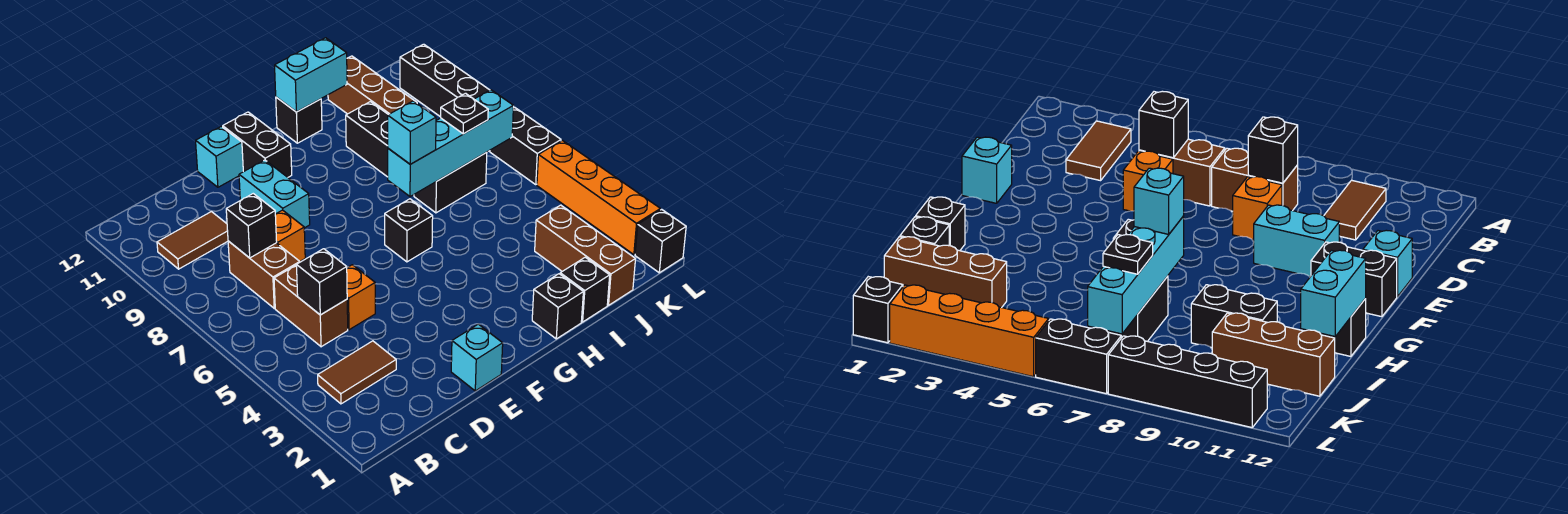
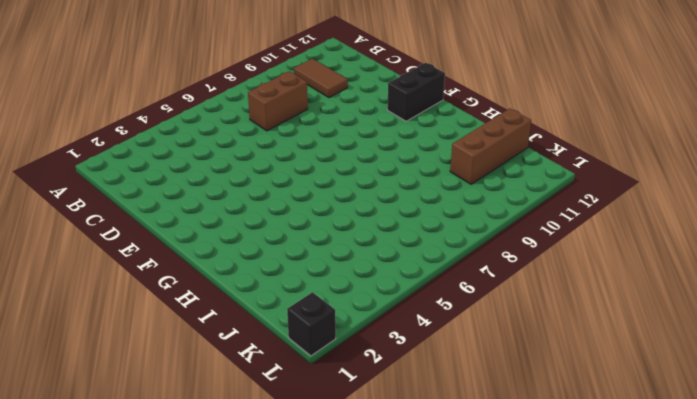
none -> brown tile B3:C3 level 1
none -> brown brick C5:C6 level 1
none -> orange brick D5 level 1

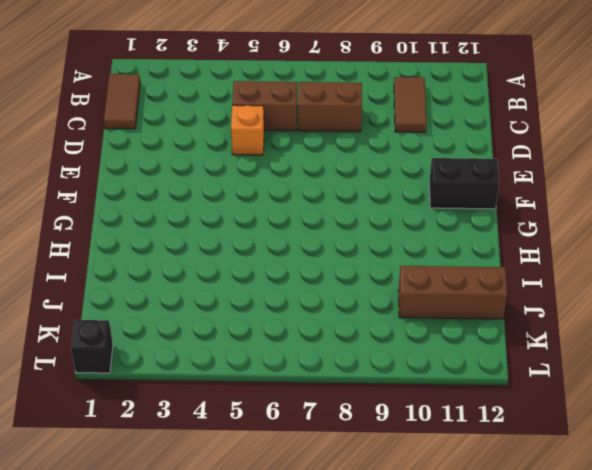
brown tile B1:C1 level 1 -> brown tile B3:C3 level 1
none -> orange brick D8 level 1
none -> cyan brick E1 level 1
none -> cyan brick E9:E10 level 1

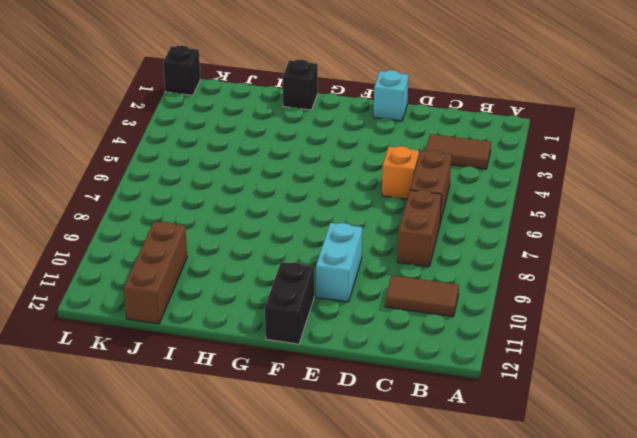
none -> orange brick D8 level 1
none -> cyan brick E12 level 1
none -> black brick G6 level 1

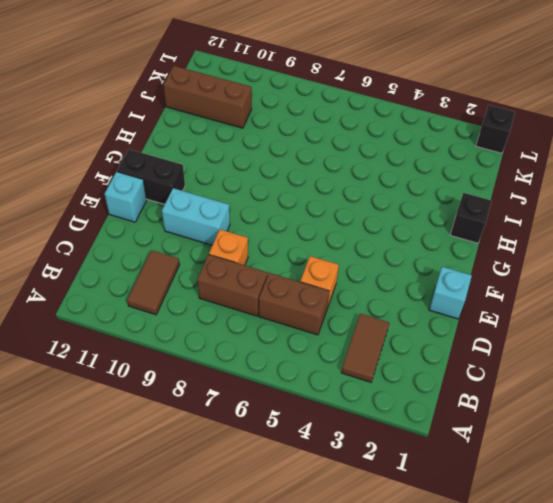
none -> black brick G6 level 1
none -> black brick H12 level 1
none -> black brick I1 level 1

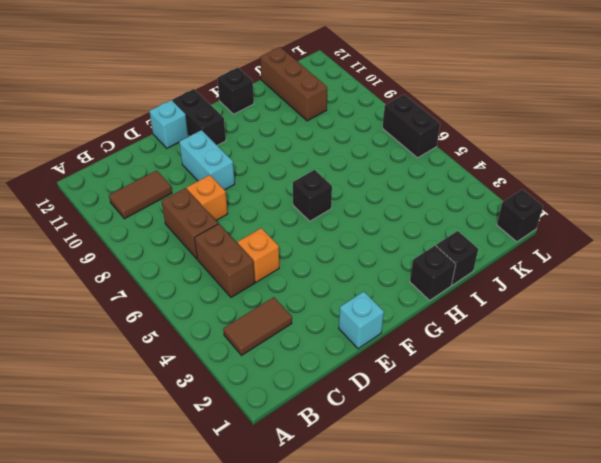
none -> black brick I7:J7 level 1
none -> black brick I9:I10 level 1
none -> brown brick J1:J3 level 1

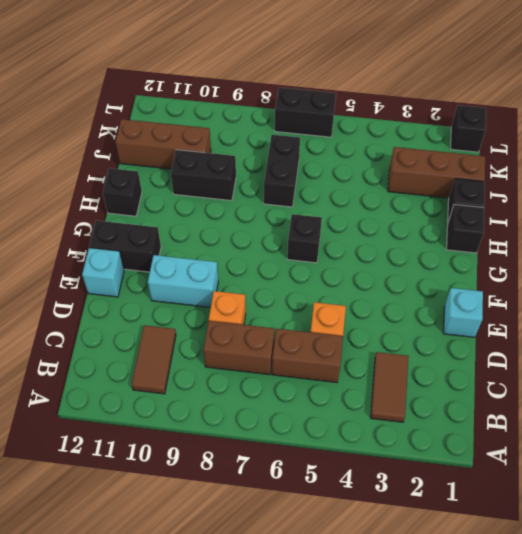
none -> orange brick L2:L5 level 1
none -> black brick L8:L11 level 1
none -> black brick C5 level 2

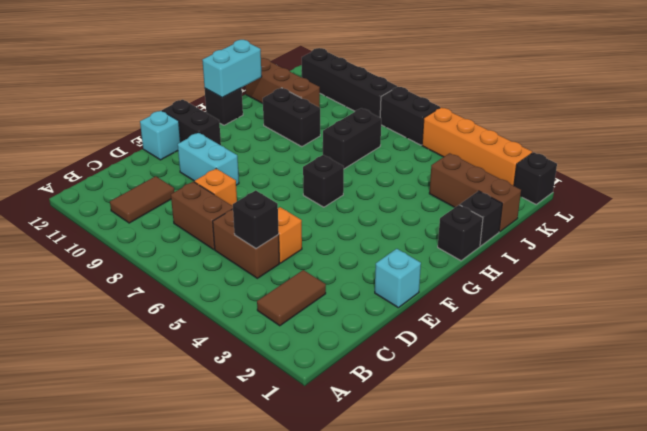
none -> black brick C8 level 2
none -> cyan brick H7:K7 level 2
none -> cyan brick H7 level 3

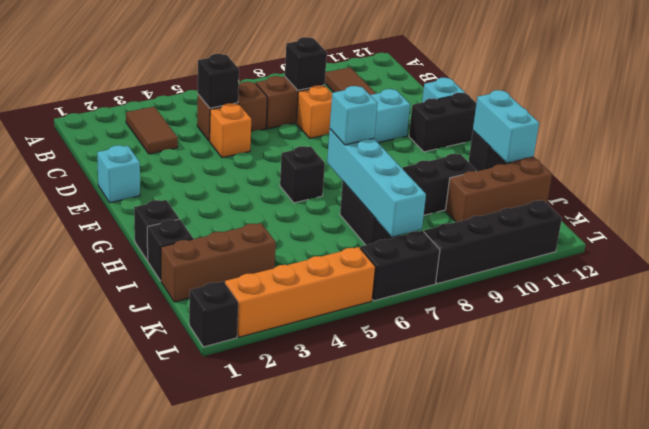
none -> black plate J7 level 3

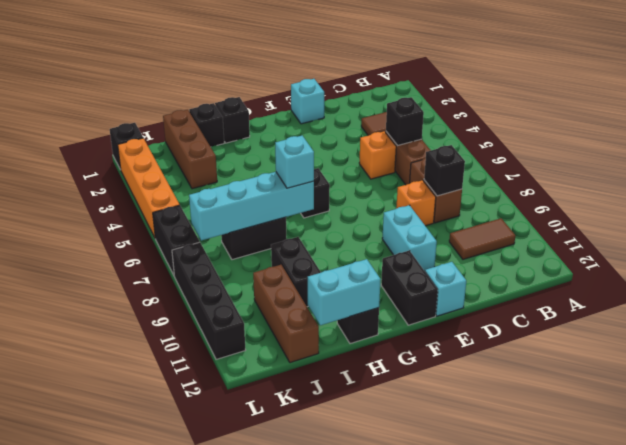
none -> black plate J7 level 3

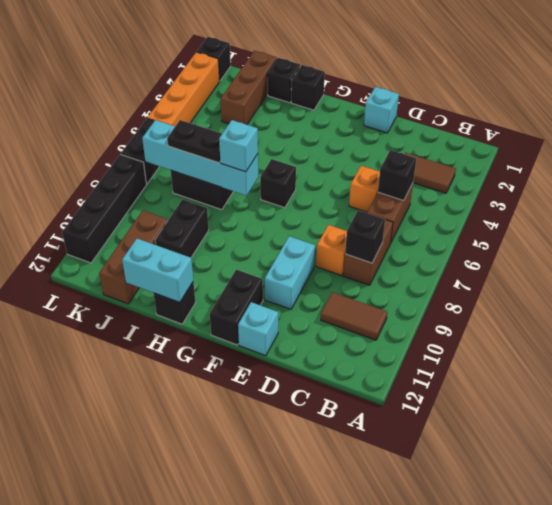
black plate I7:J7 level 3 -> black plate J7 level 3

